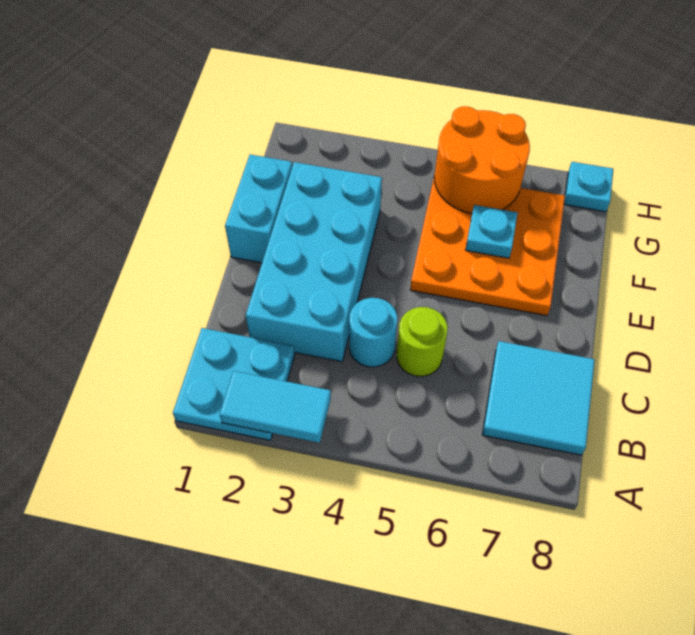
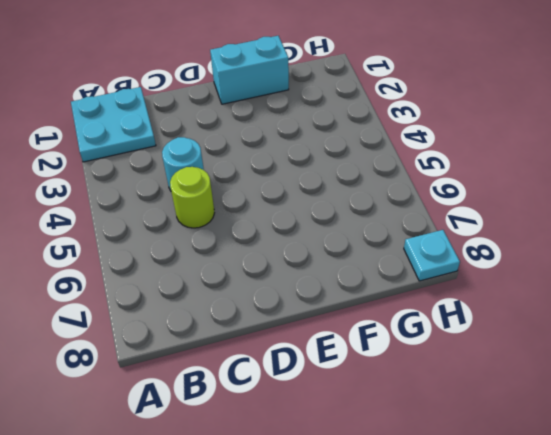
none -> cyan tile B7:C8 level 1
none -> cyan brick C2:F3 level 1

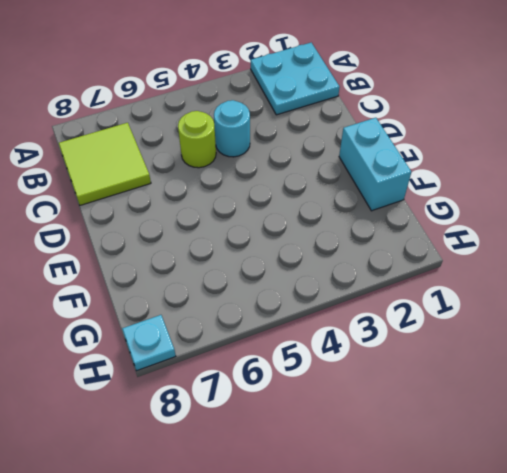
lime tile B7:C8 level 1 -> cyan tile B7:C8 level 1
none -> cyan brick C2:F3 level 1
none -> orange plate E5:G7 level 1

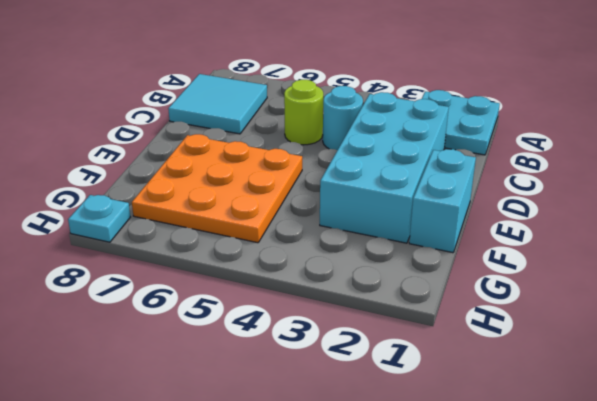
none -> cyan tile A2:A3 level 2
none -> cyan plate F6 level 2

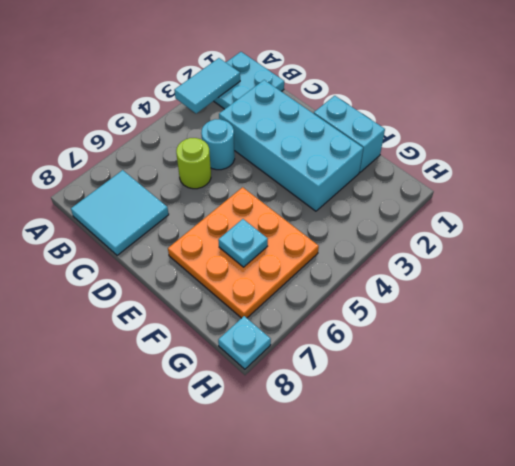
none -> orange round brick G5:H6 level 2

